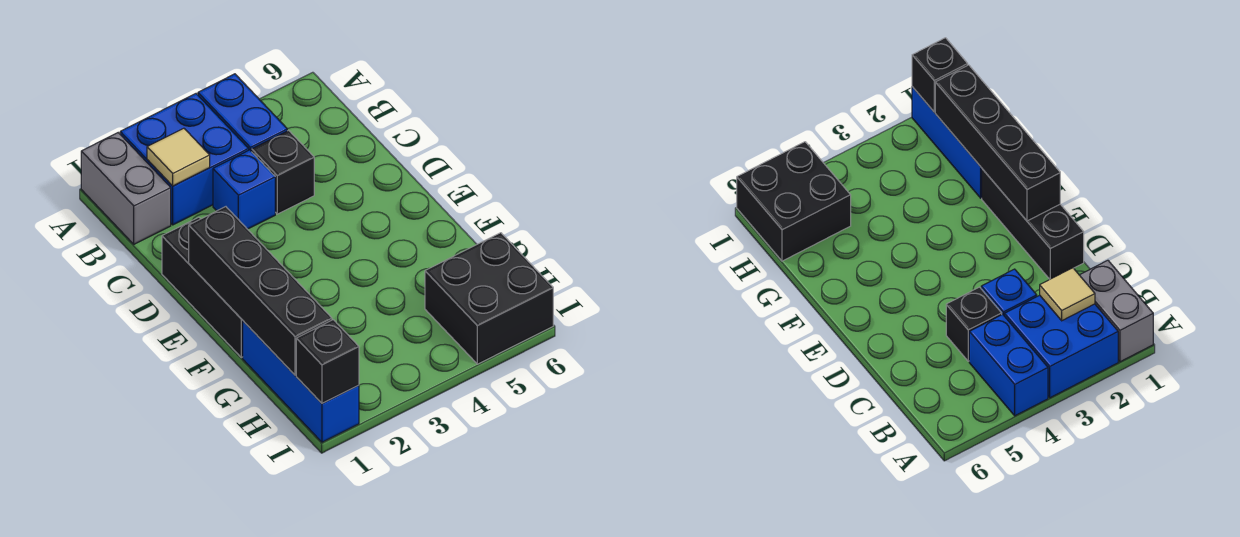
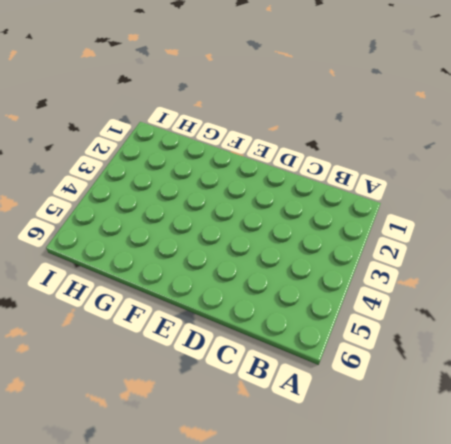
none -> grey brick A1:B1 level 1
none -> blue brick A2:B3 level 1

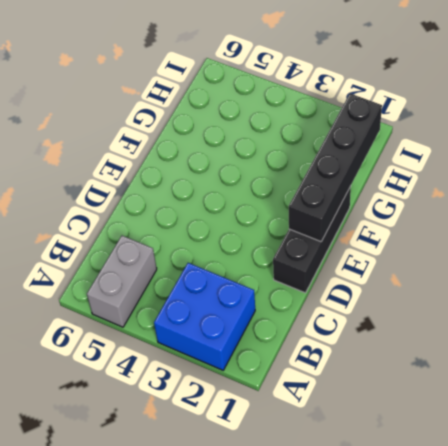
grey brick A5:B5 level 1 -> grey brick A1:B1 level 1
none -> blue brick A4:B4 level 1
none -> blue brick C3 level 1

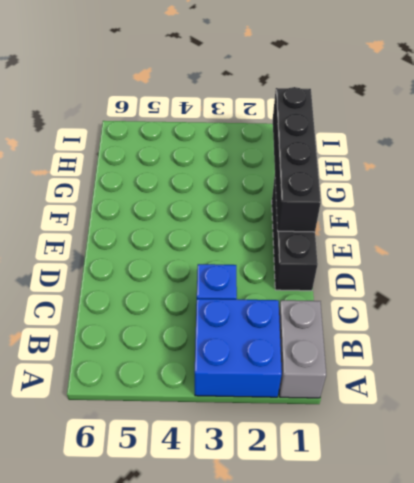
none -> blue brick A4:B4 level 1
none -> black brick C4 level 1

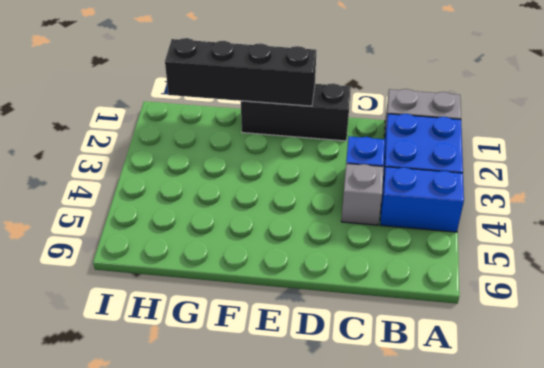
grey brick C4 level 1 -> black brick C4 level 1
none -> blue brick G1:I1 level 1
none -> black brick H5:I6 level 1

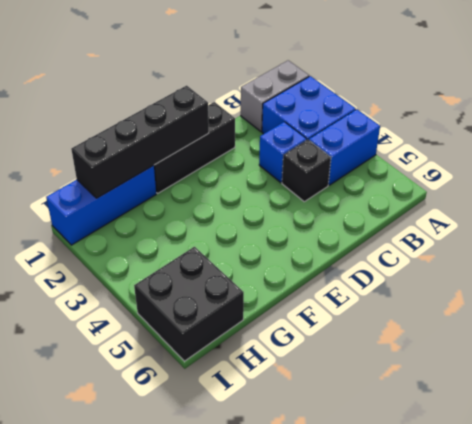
none -> tan tile B2 level 2
none -> black brick I1 level 2

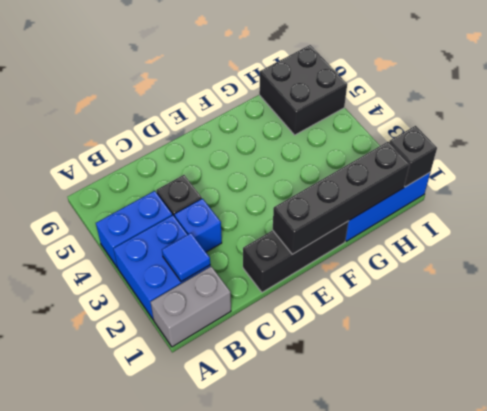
blue tile B2 level 2 -> tan tile B2 level 2

